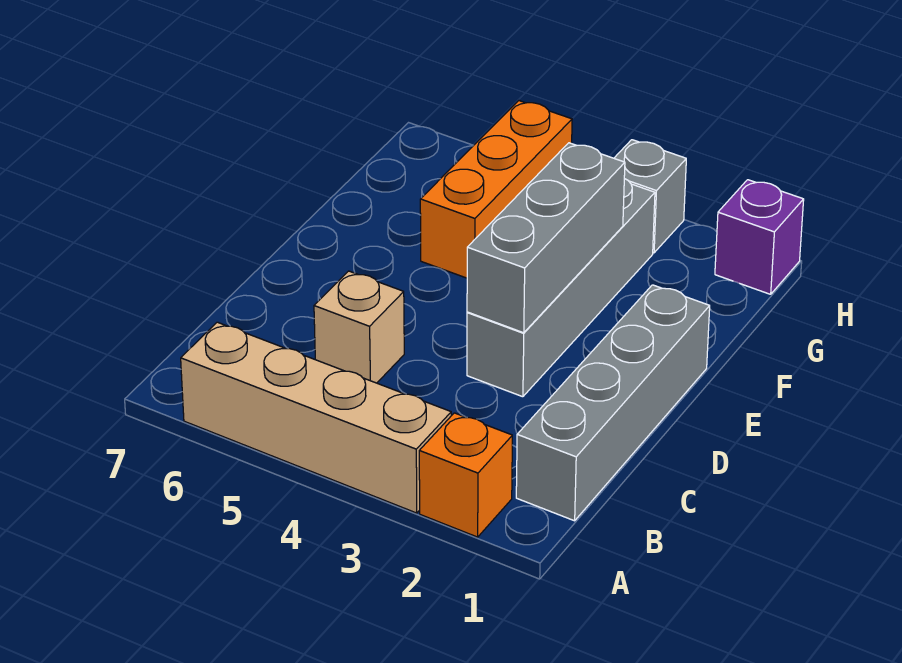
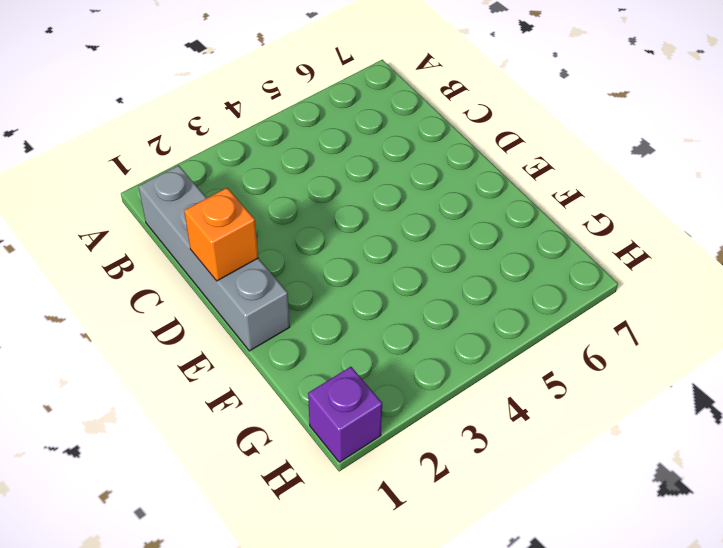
orange brick D1 level 2 -> orange brick A2 level 1
none -> tan brick A3:A6 level 1
none -> tan brick C5 level 1

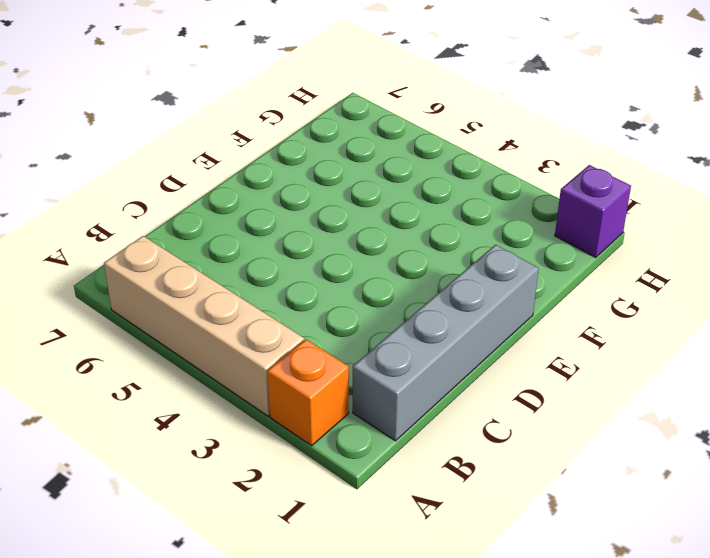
none -> tan brick C5 level 1
none -> grey brick D3:G3 level 1

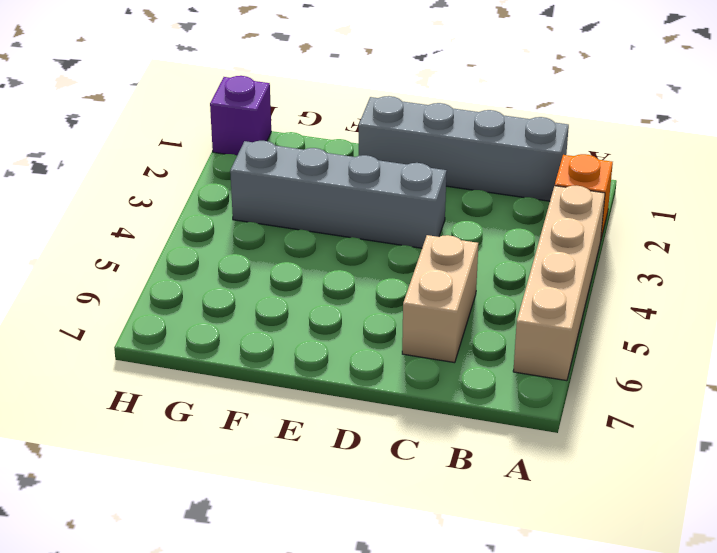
tan brick C5:C6 level 1 -> tan brick C5 level 1
none -> orange brick F5:H5 level 1
none -> grey brick H3 level 1

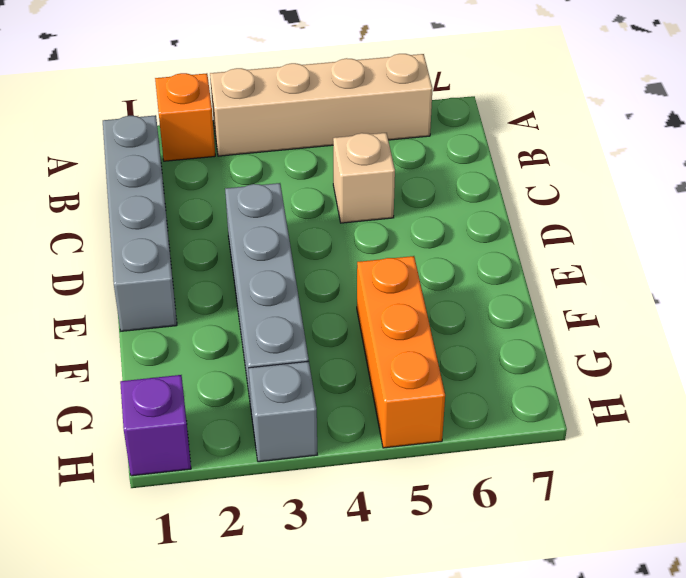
none -> grey brick D3:F3 level 2

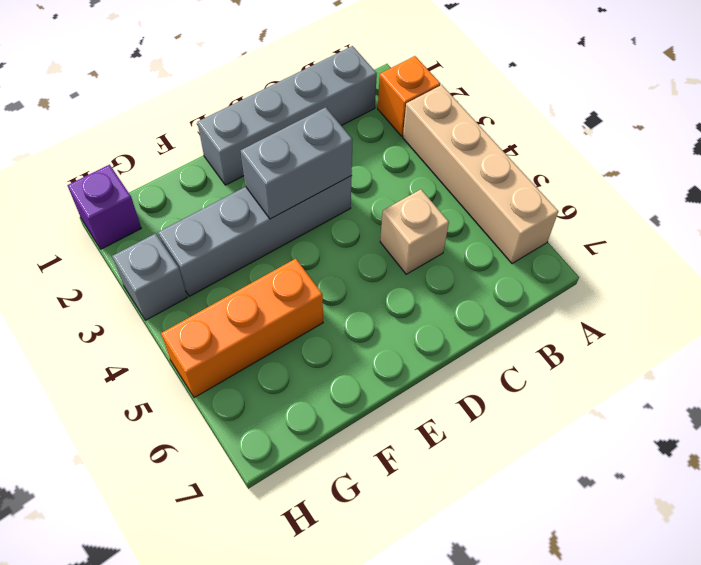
grey brick D3:E3 level 2 -> grey brick D3:F3 level 2

